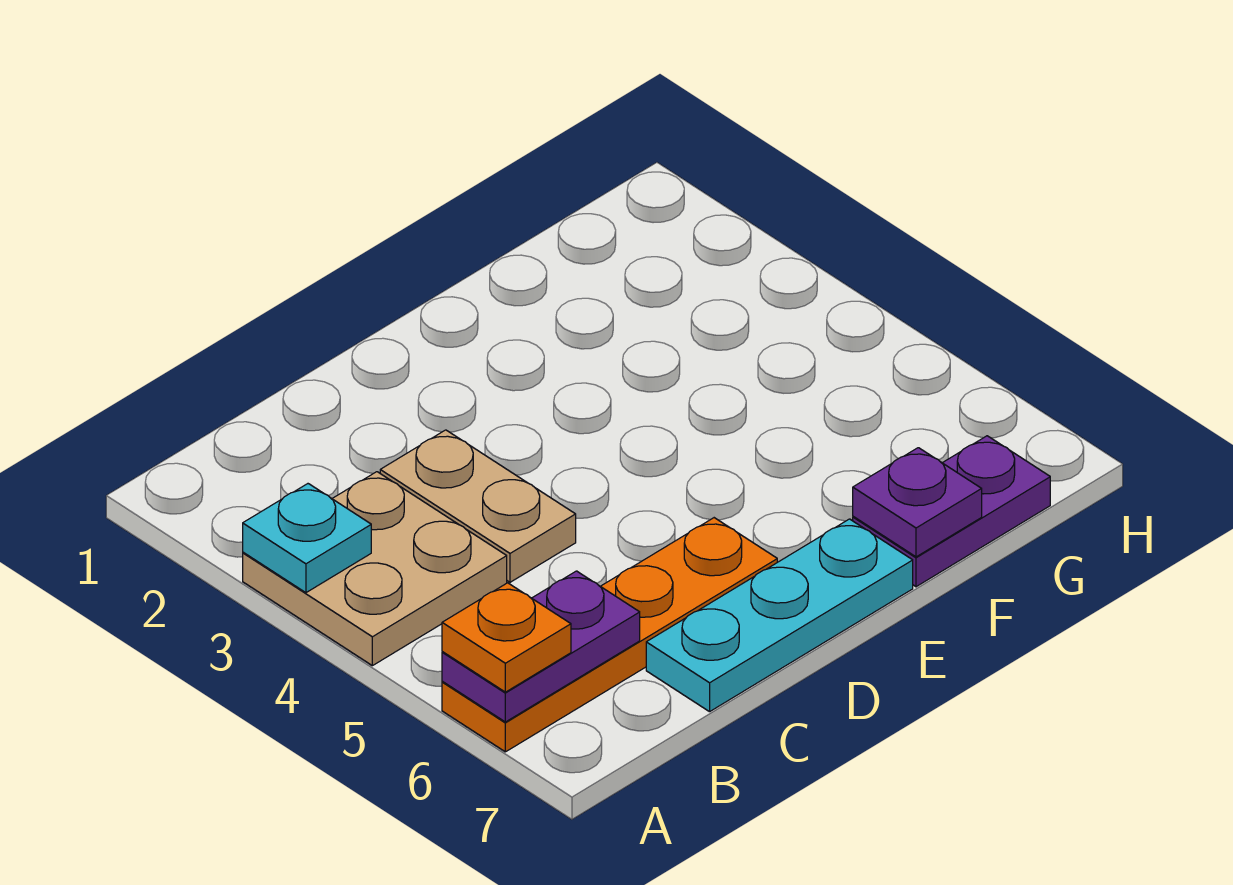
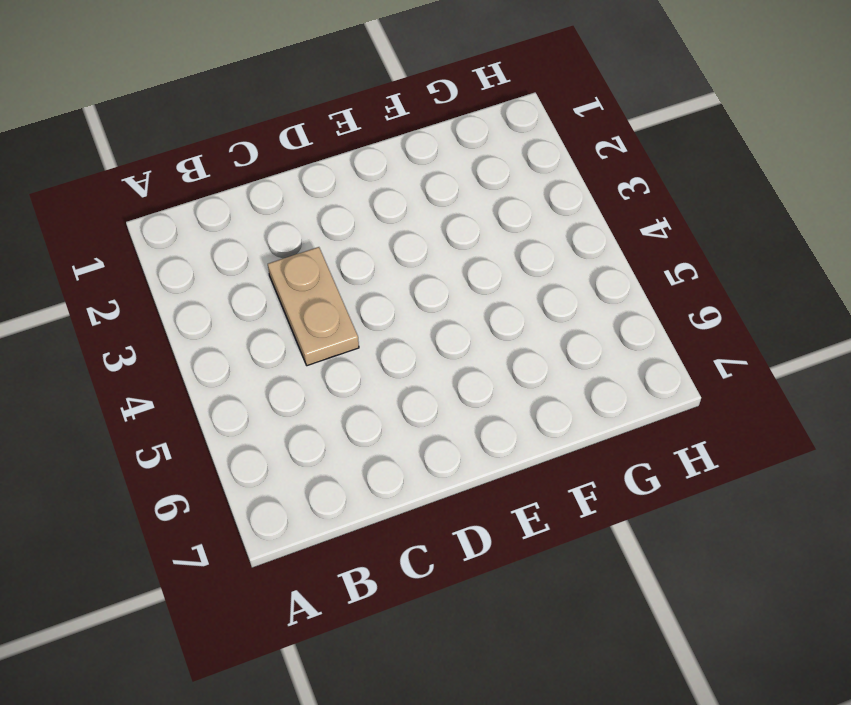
none -> tan plate A3:B4 level 1
none -> orange plate A6:D6 level 1

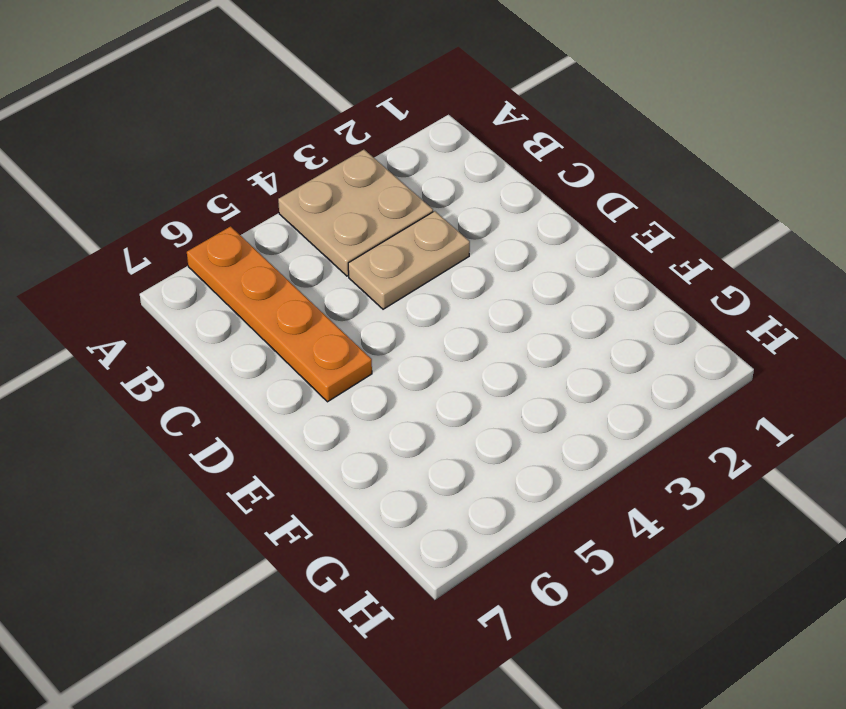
none -> cyan plate C7:E7 level 1
none -> purple plate F7:G7 level 1

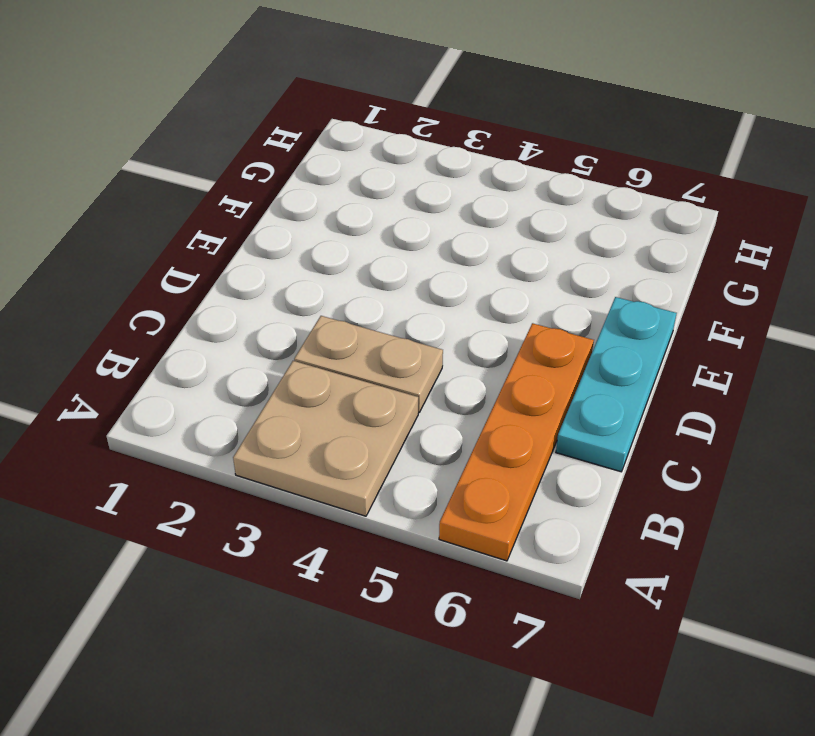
none -> purple plate F7:G7 level 1
none -> cyan plate A3 level 2

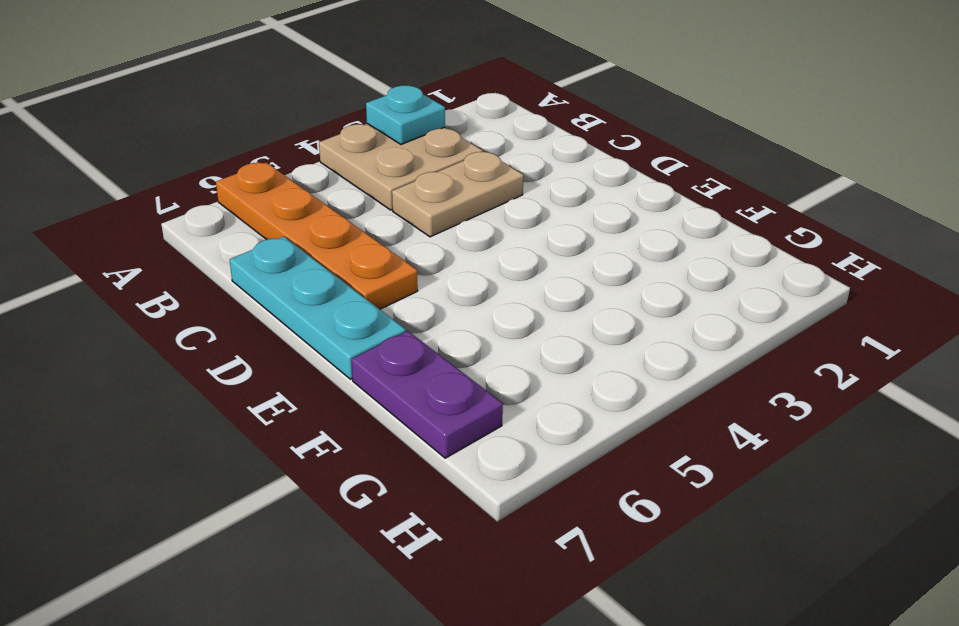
none -> purple plate A6:B6 level 2
none -> purple plate F7 level 2

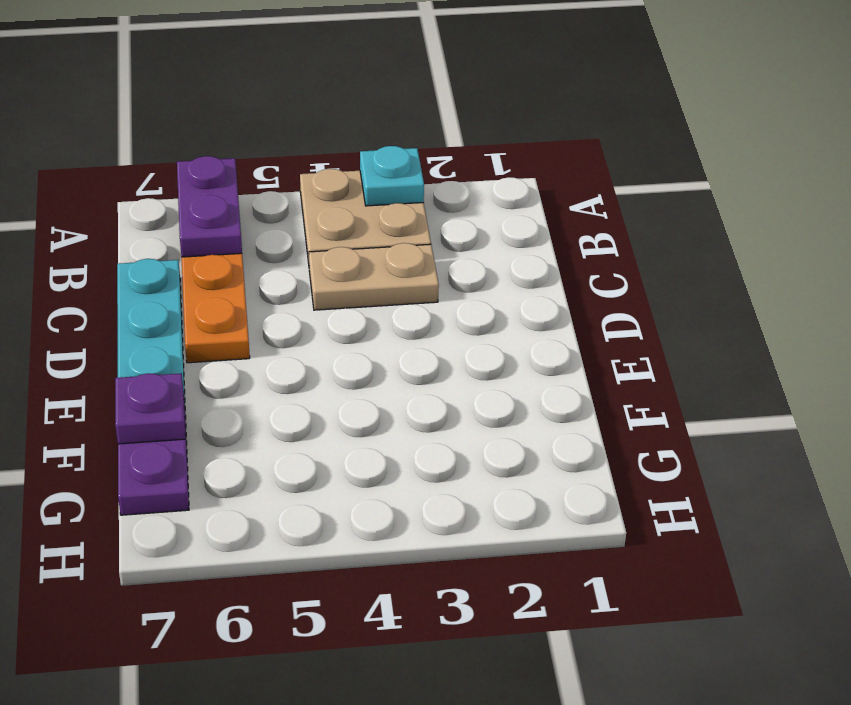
none -> orange plate A6 level 3

